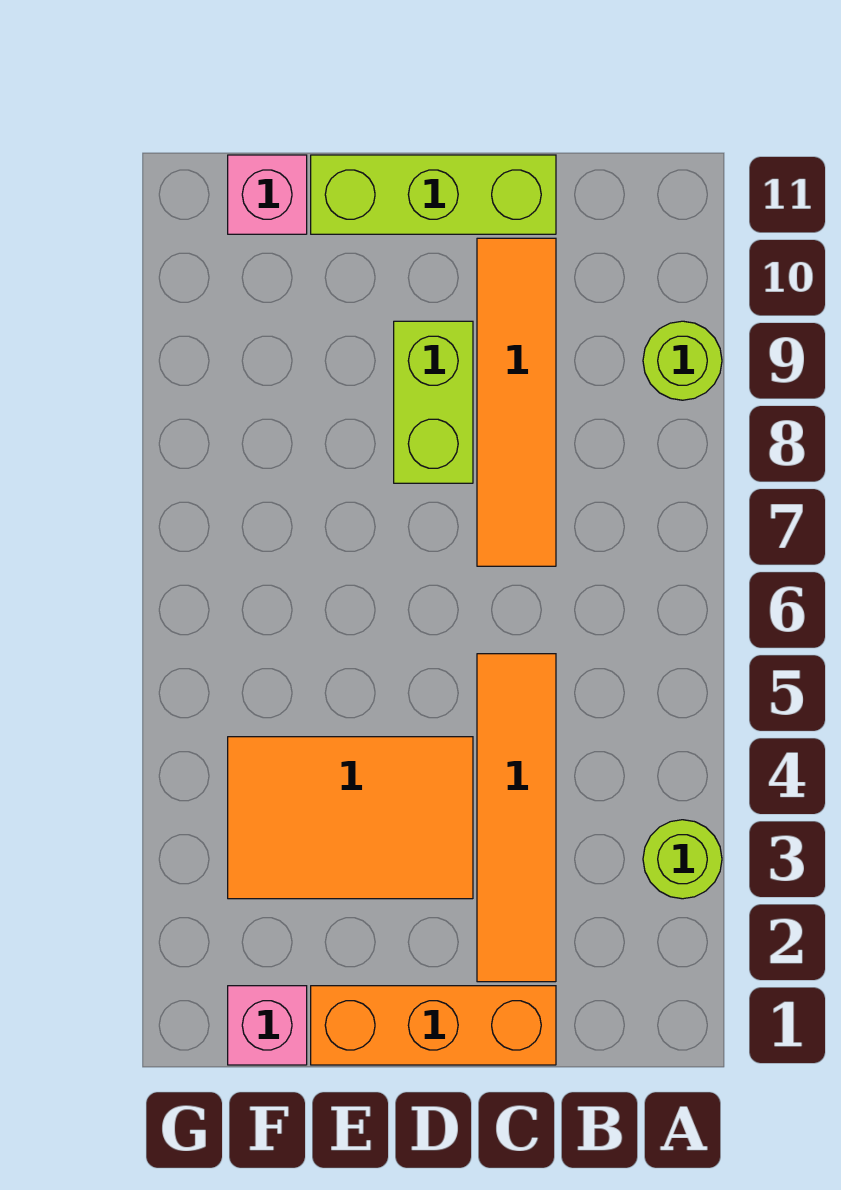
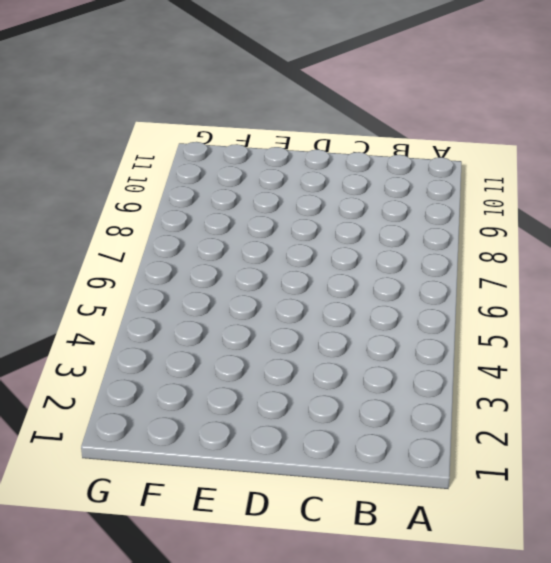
none -> lime round brick A3 level 1
none -> lime round brick A9 level 1

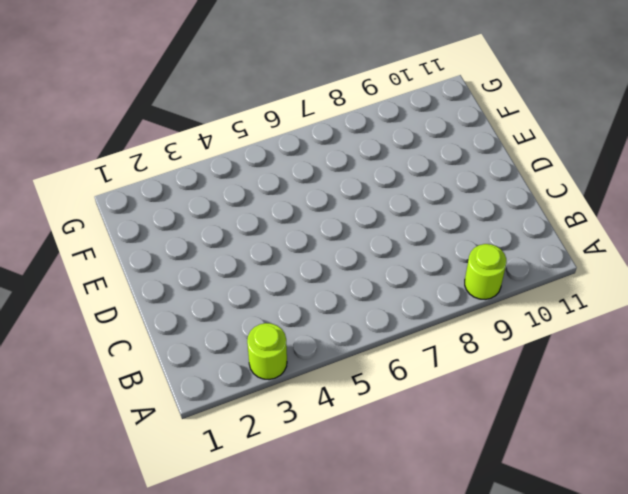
none -> orange brick C1:E1 level 1
none -> orange tile C2:C5 level 1

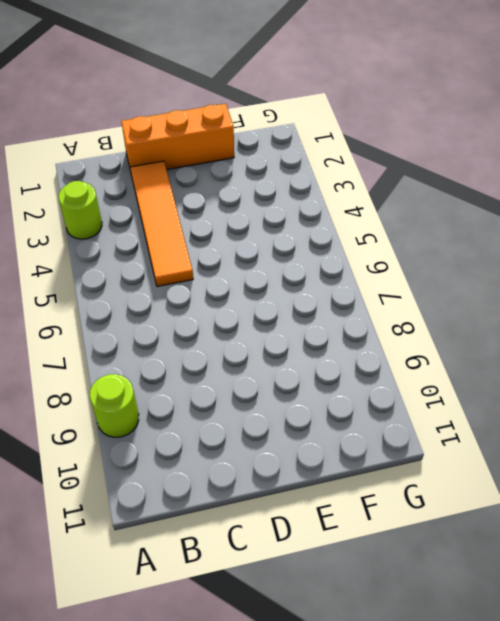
none -> orange tile C7:C10 level 1
none -> lime brick C11:E11 level 1

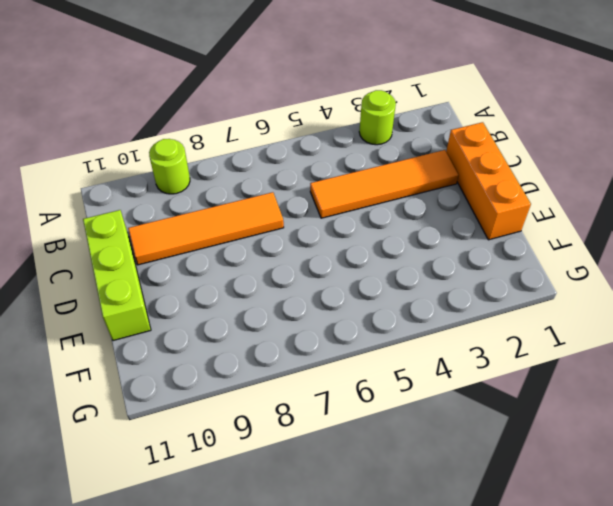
none -> orange tile D3:F4 level 1
none -> lime brick D8:D9 level 1

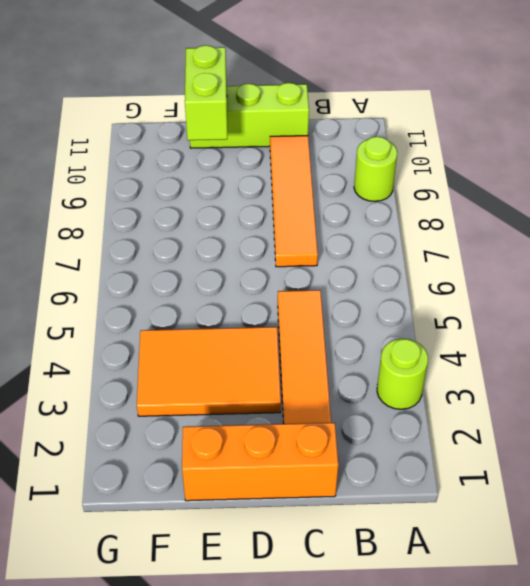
lime brick E10:E11 level 2 -> lime brick D8:D9 level 1
none -> pink brick F1 level 1
none -> pink brick F11 level 1

